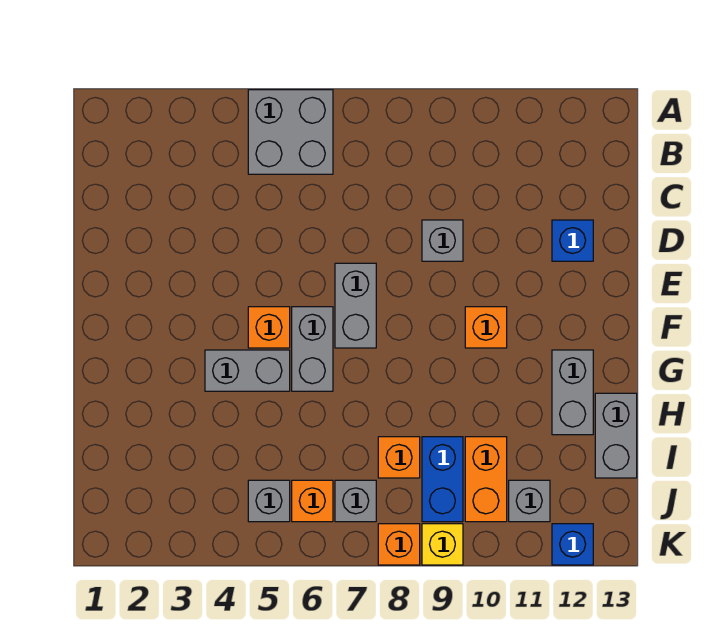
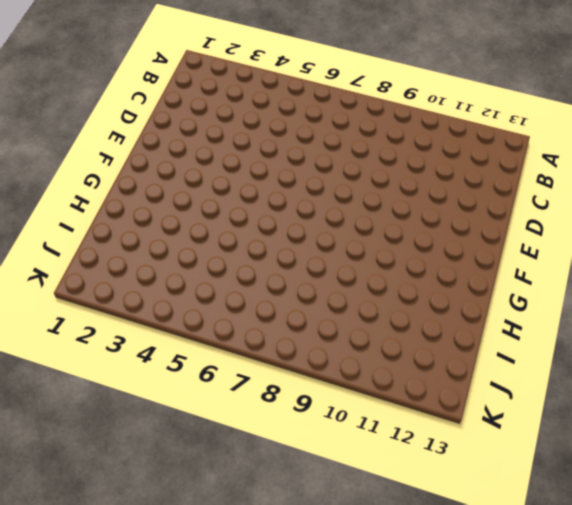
none -> grey brick A5:B6 level 1
none -> grey brick D9 level 1
none -> blue brick D12 level 1

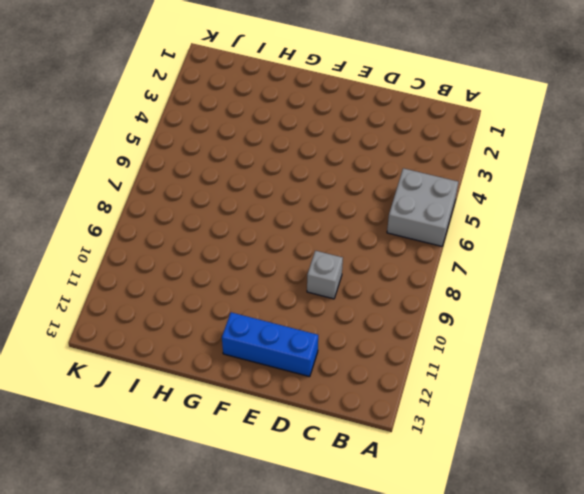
blue brick D12:F12 level 1 -> blue brick D12 level 1
none -> grey brick E7:F7 level 1
none -> orange brick F5 level 1
none -> grey brick F6:G6 level 1

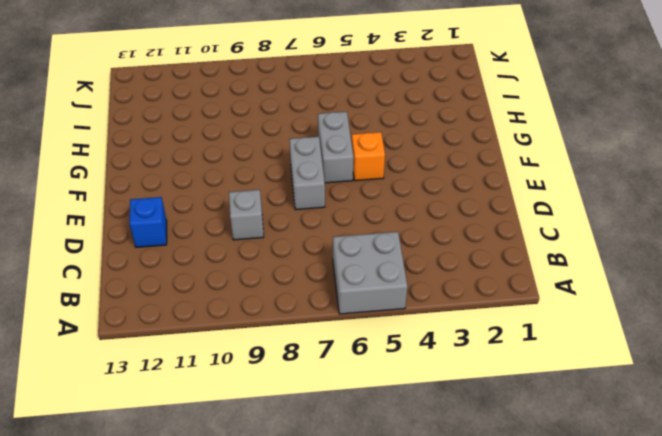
none -> orange brick F10 level 1
none -> grey brick G4:G5 level 1
none -> grey brick G12:H12 level 1

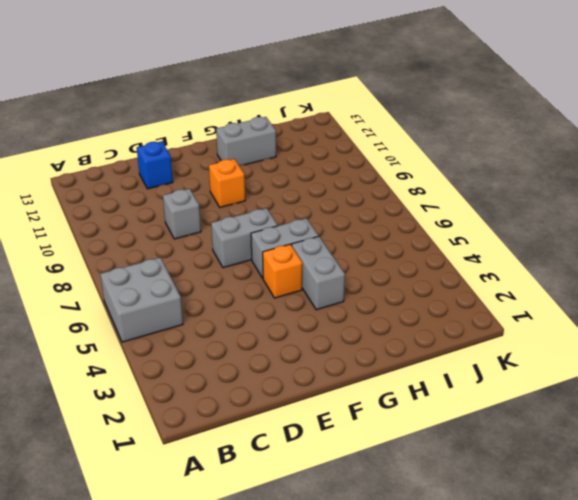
none -> grey brick H13:I13 level 1
none -> orange brick I8 level 1
none -> blue brick I9:J9 level 1

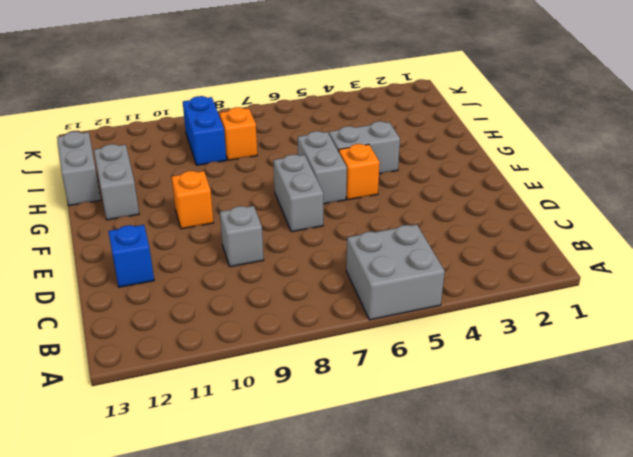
none -> orange brick I10:J10 level 1
none -> grey brick J5 level 1
none -> orange brick J6 level 1

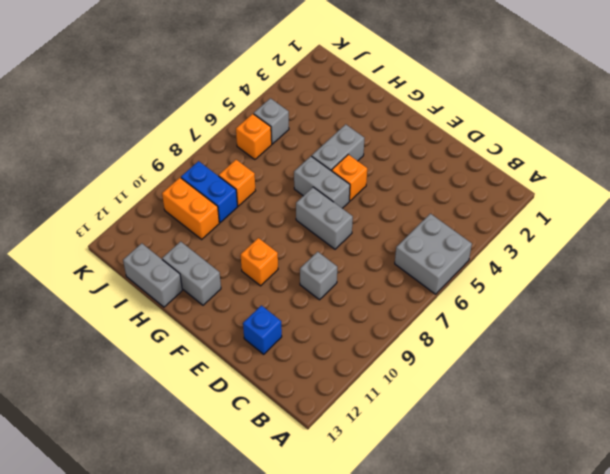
none -> grey brick J7 level 1
none -> grey brick J11 level 1
none -> orange brick K8 level 1

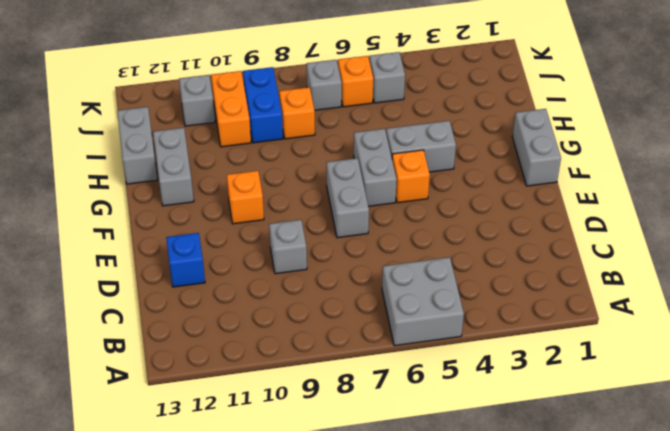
grey brick F1:G1 level 1 -> none
none -> orange brick K8 level 1
none -> yellow brick K9 level 1
none -> blue brick K12 level 1

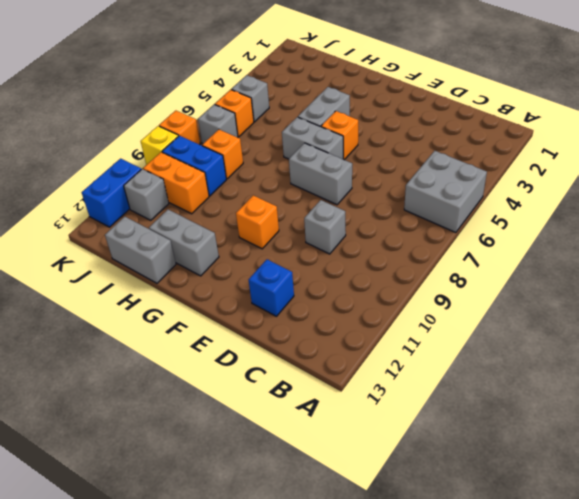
blue brick K11:K12 level 1 -> blue brick K12 level 1

